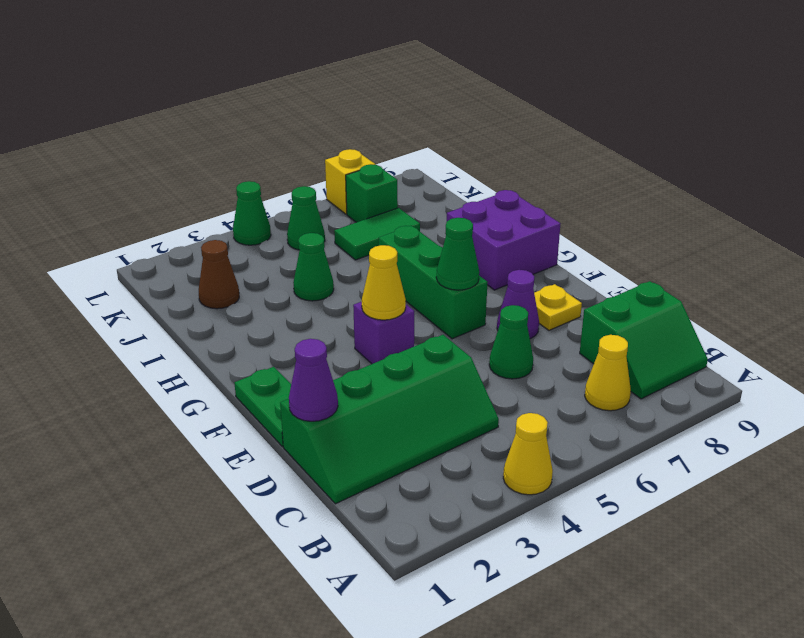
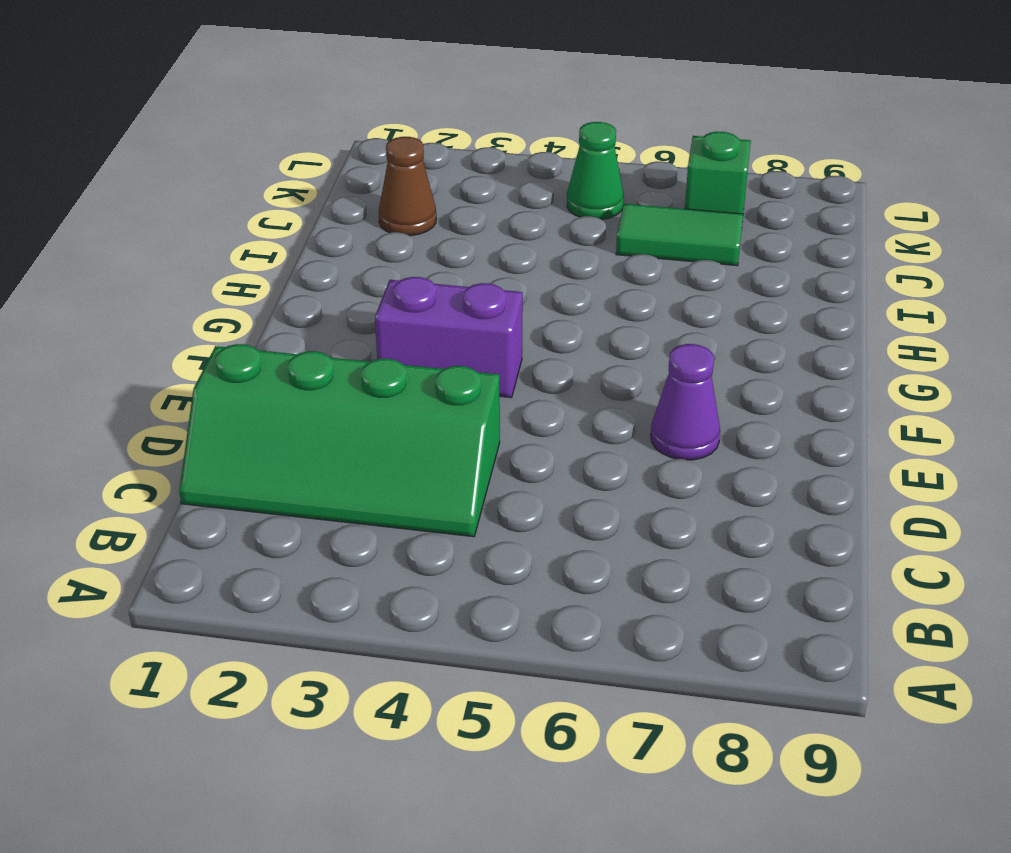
purple brick F3:F4 level 1 -> purple brick F4 level 1
none -> yellow cone A4 level 1
none -> yellow cone B7 level 1
none -> green slope B8:C9 level 1 top C

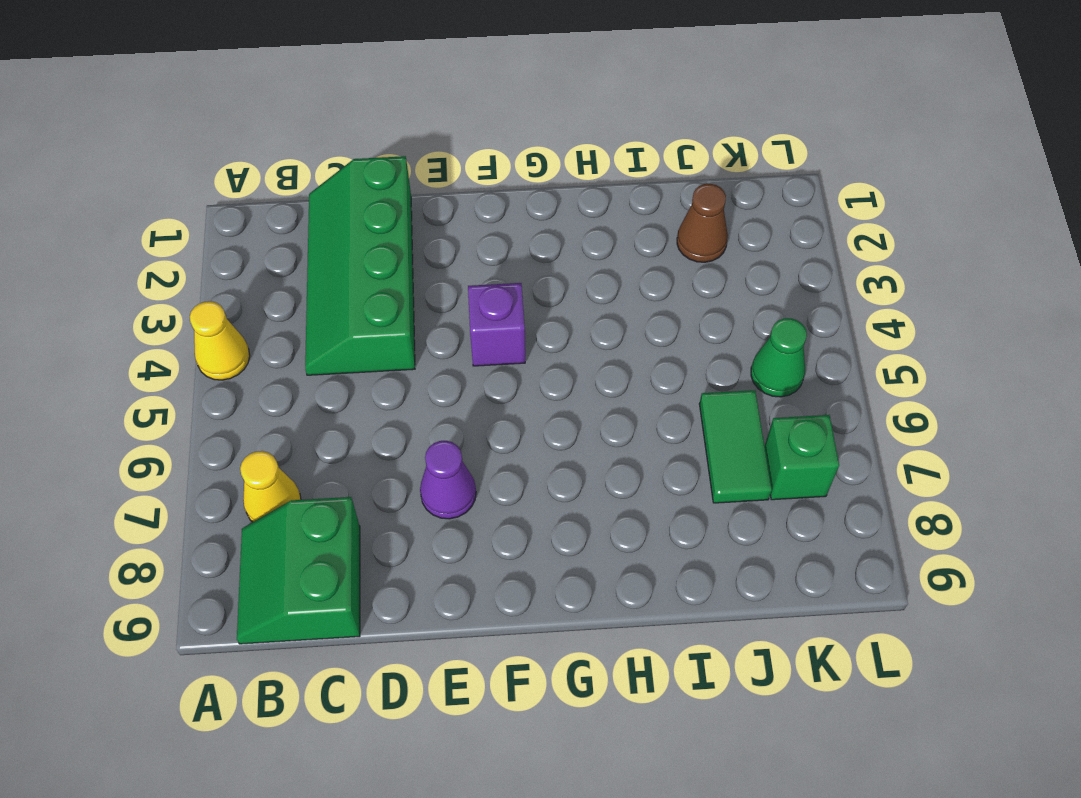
none -> green cone D6 level 1
none -> green plate E1:F1 level 1
none -> yellow plate E8 level 1

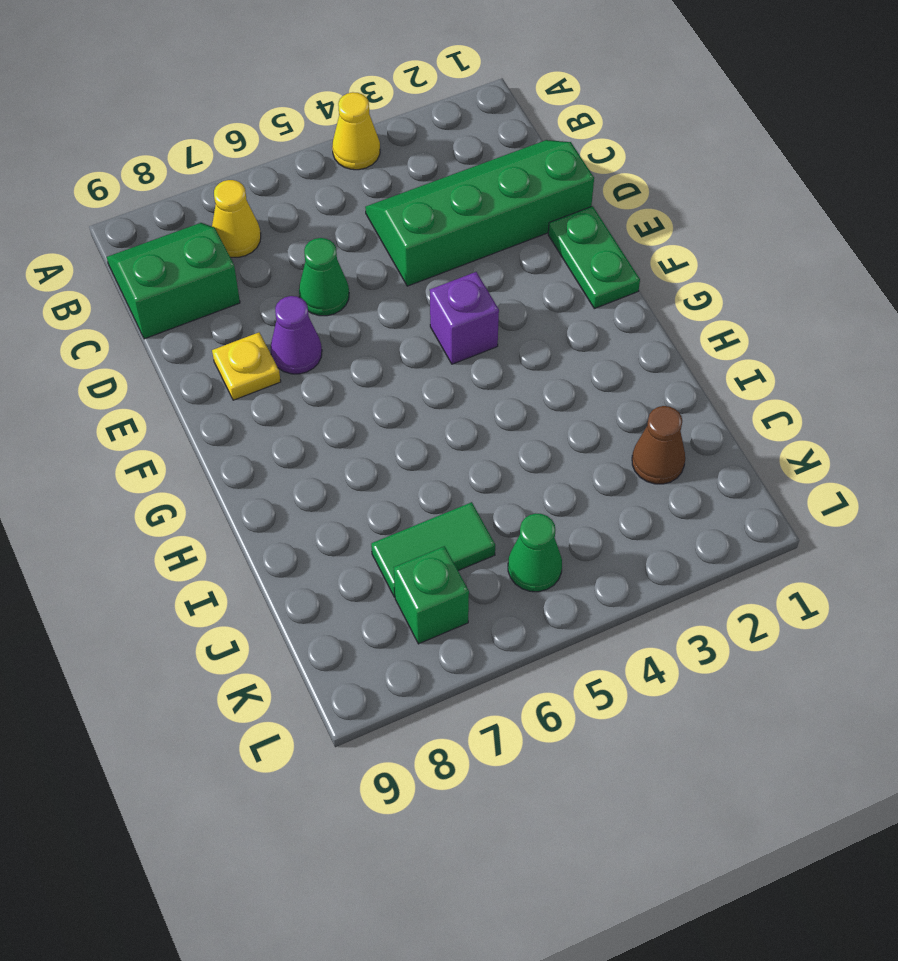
none -> green brick F6:H6 level 1
none -> purple brick G8:H9 level 1
none -> green cone I4 level 1

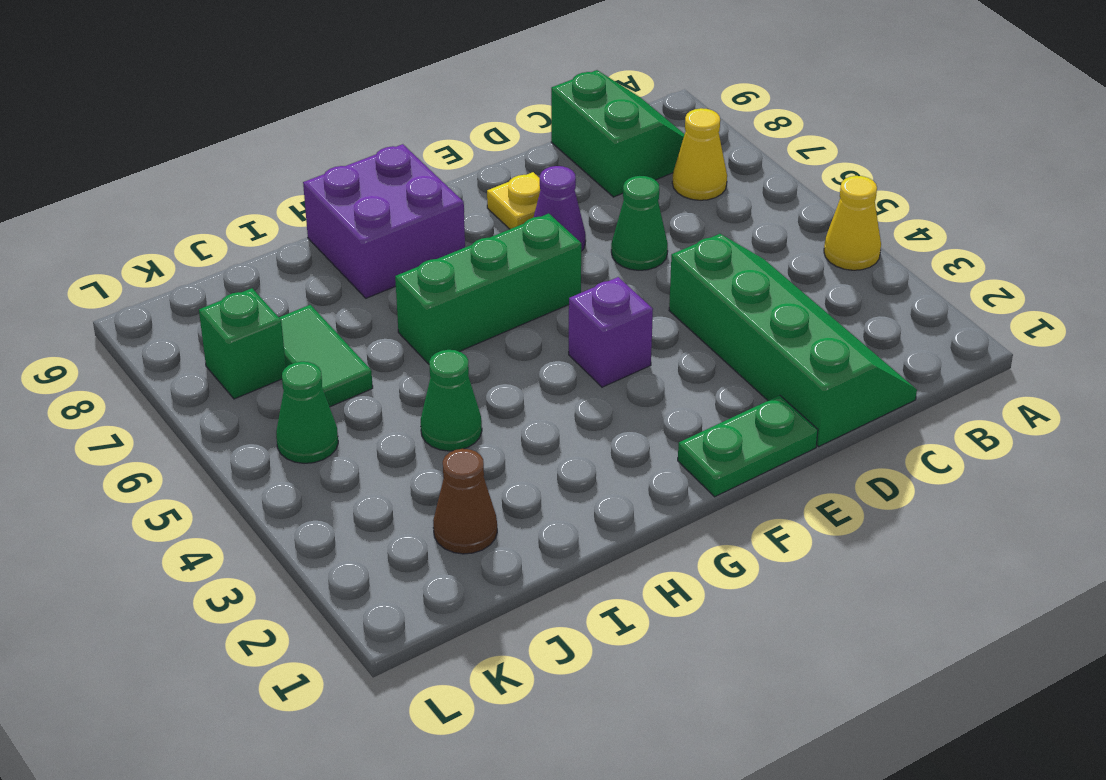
none -> green cone L4 level 1
none -> yellow brick L7 level 1
none -> purple cone D1 level 2

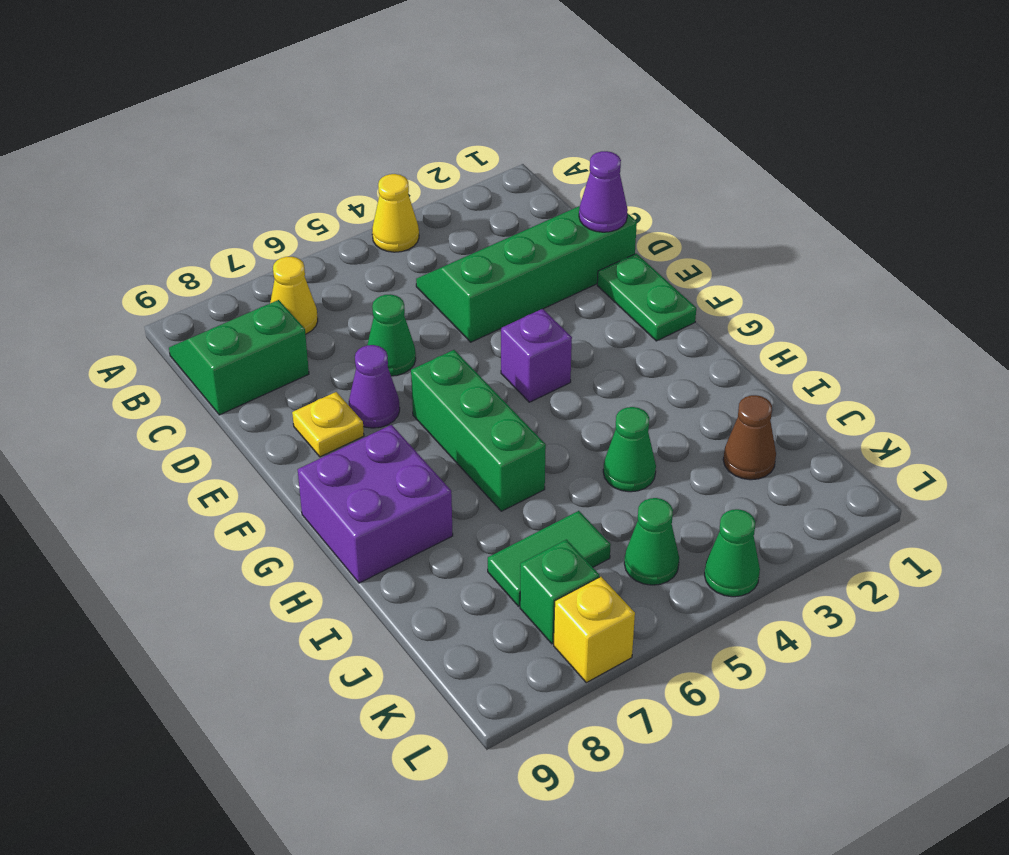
none -> yellow cone F4 level 2
none -> green cone F6 level 2

